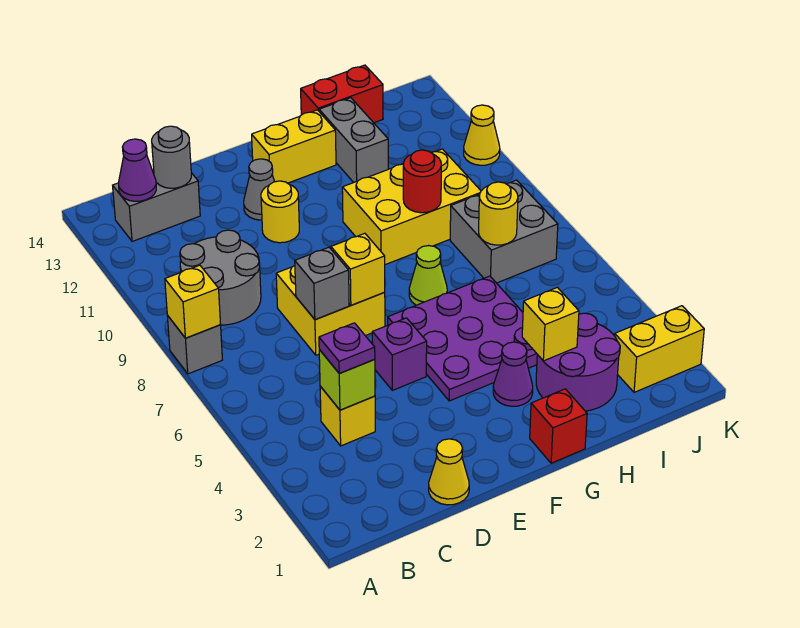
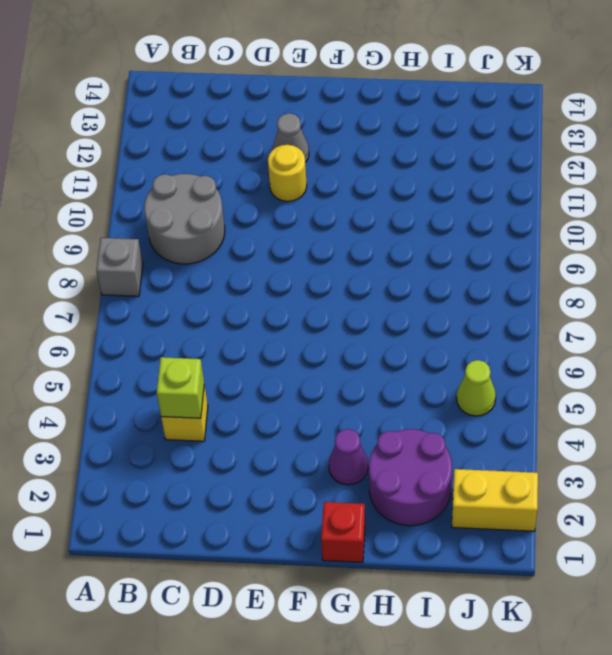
lime cone J5 level 1 -> lime cone G7 level 1
none -> grey brick B13:C13 level 1
none -> yellow cone D1 level 1
none -> yellow brick D7:E8 level 1
none -> purple brick E5 level 1

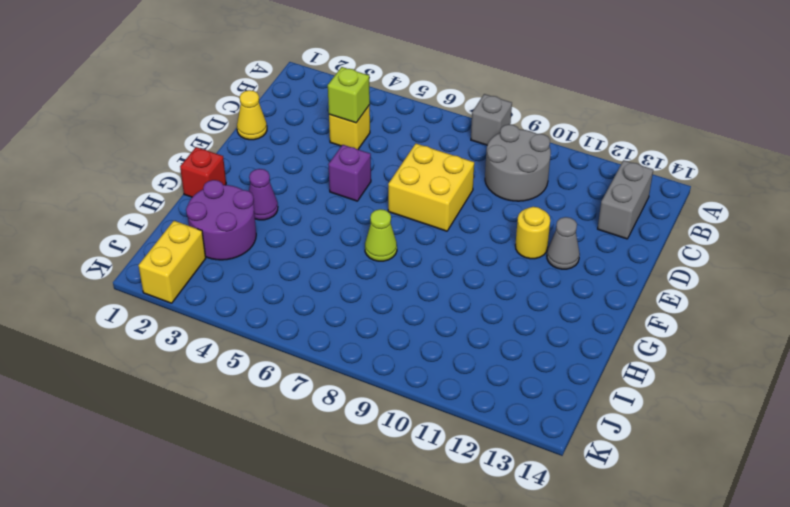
none -> purple plate F4:H6 level 1
none -> yellow brick F13:G13 level 1
none -> yellow brick G9:I10 level 1
none -> grey brick H12:H13 level 1

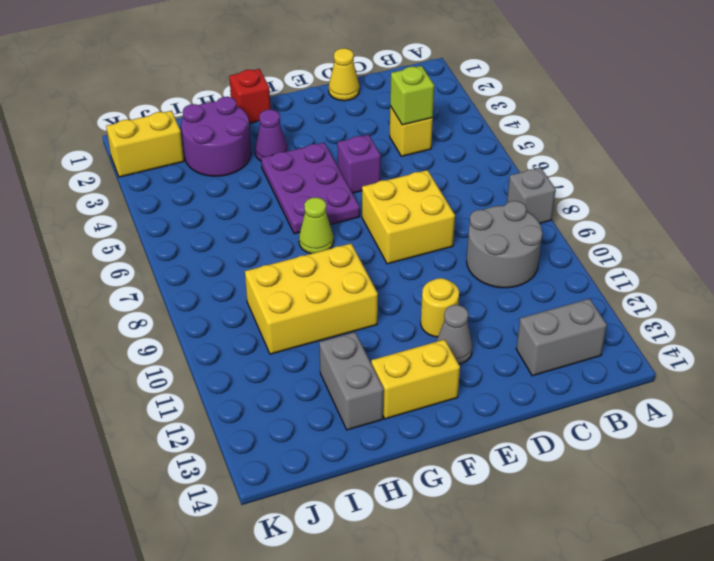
purple plate F4:G6 level 1 -> purple plate F4:H6 level 1
none -> red brick H14:I14 level 1
none -> grey brick I7:J8 level 1
none -> yellow cone K11 level 1
none -> yellow brick A8 level 2

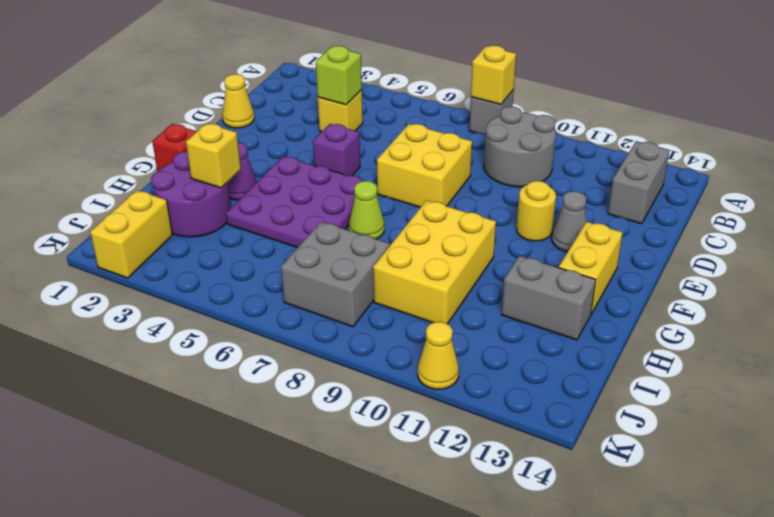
none -> red brick H14:I14 level 1
none -> purple cone B13 level 2
none -> grey round brick C13 level 2
none -> grey brick D7 level 2

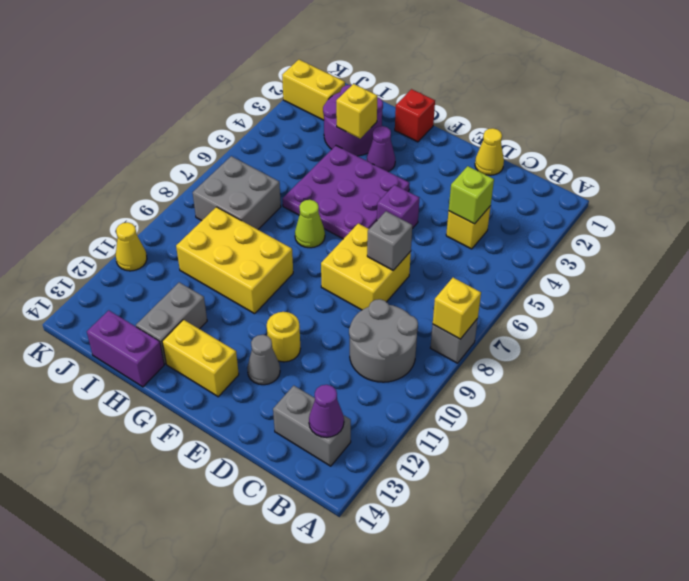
purple brick H14:I14 level 1 -> red brick H14:I14 level 1
none -> grey round brick C13 level 2
none -> yellow brick E7 level 2
none -> red round brick H9 level 2
none -> yellow round brick I7 level 2

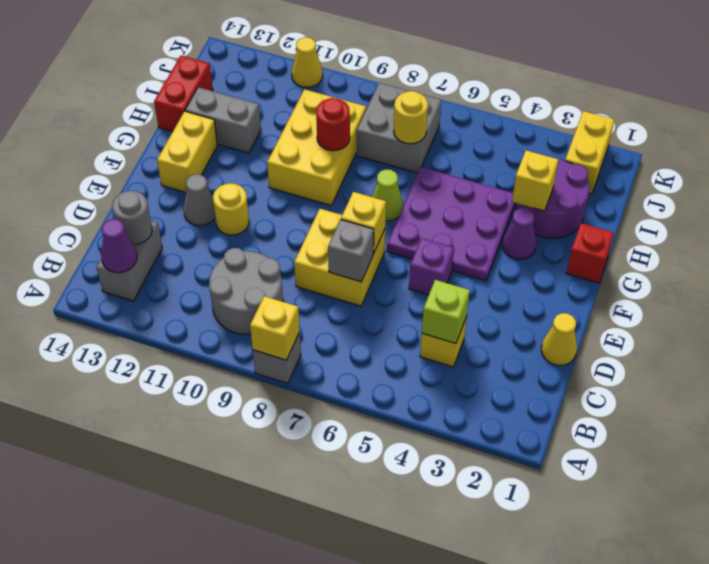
none -> purple plate C4 level 3

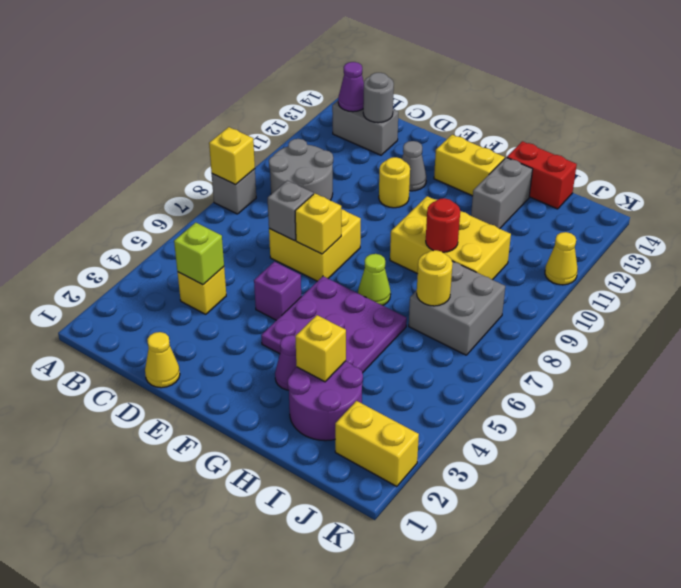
none -> red brick G1 level 1
none -> purple plate C4 level 3

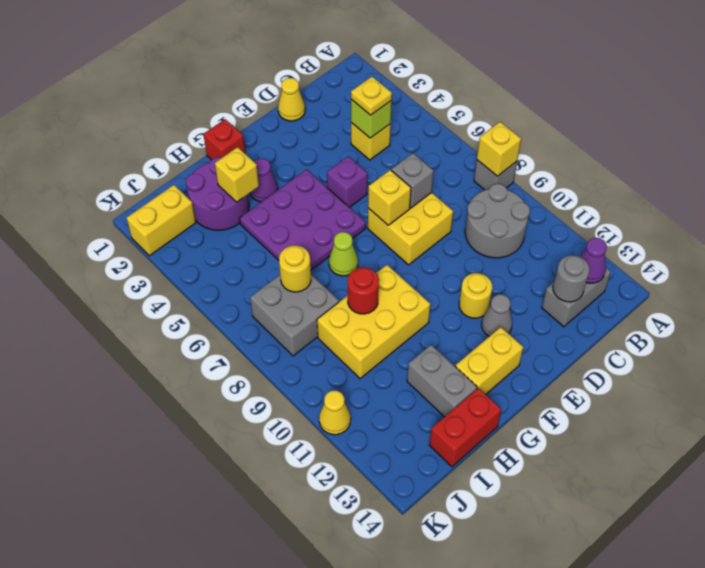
yellow plate C4 level 3 -> purple plate C4 level 3

